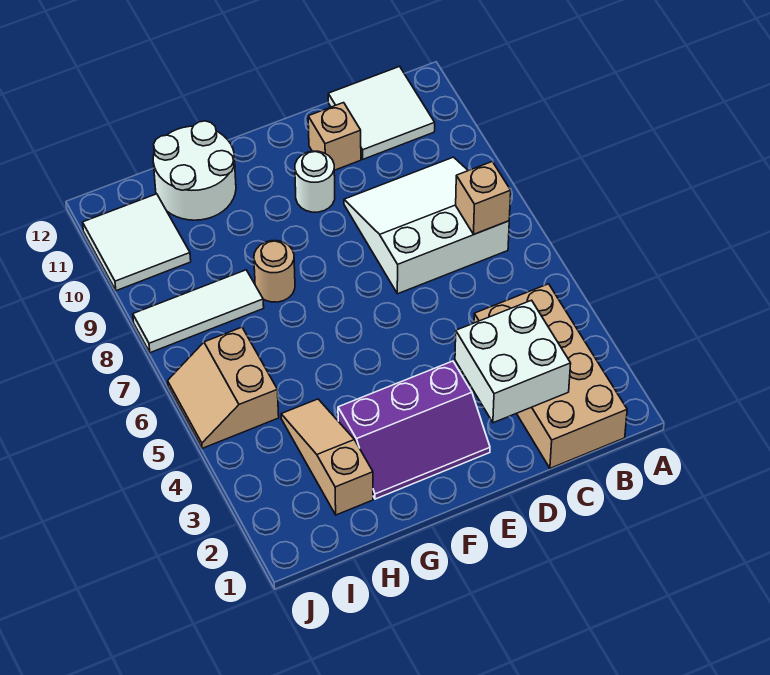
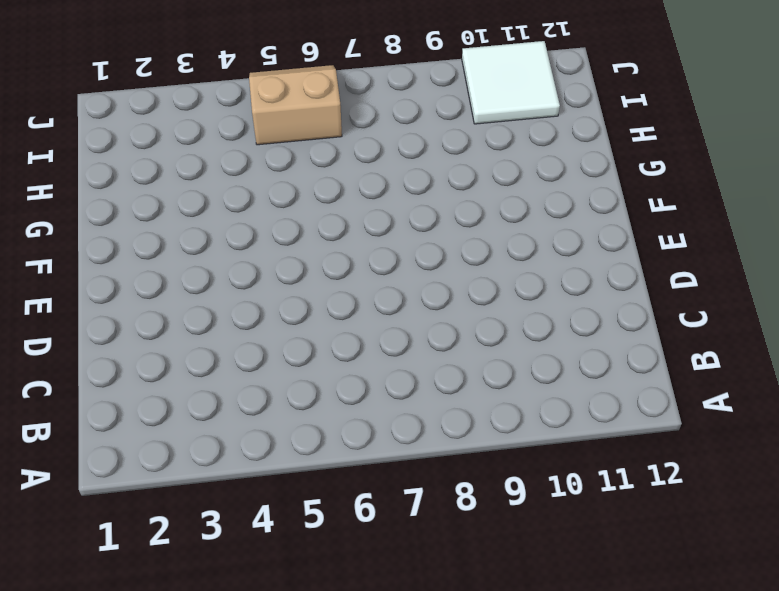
none -> tan brick B1:C4 level 1
none -> white slope B7:D9 level 1 top 7
none -> white tile B11:C12 level 1

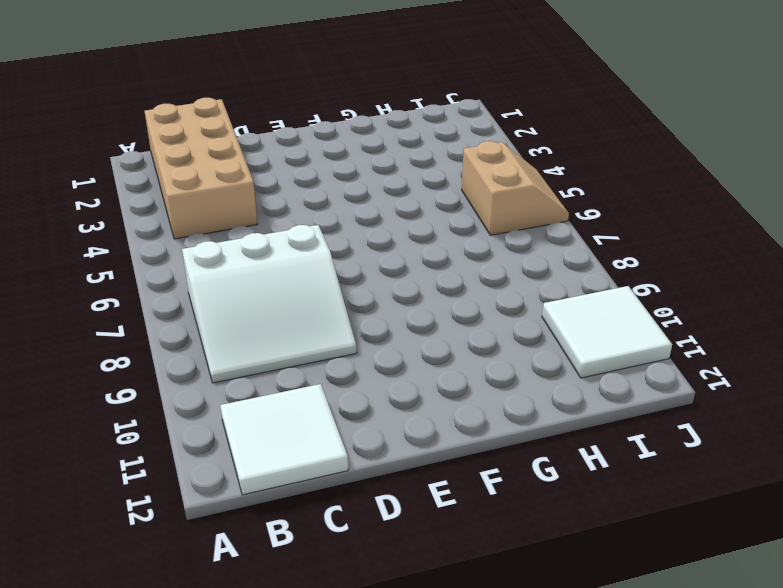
none -> tan brick D11 level 1
none -> purple slope E2:G3 level 1 top 3
none -> white round brick E10 level 1

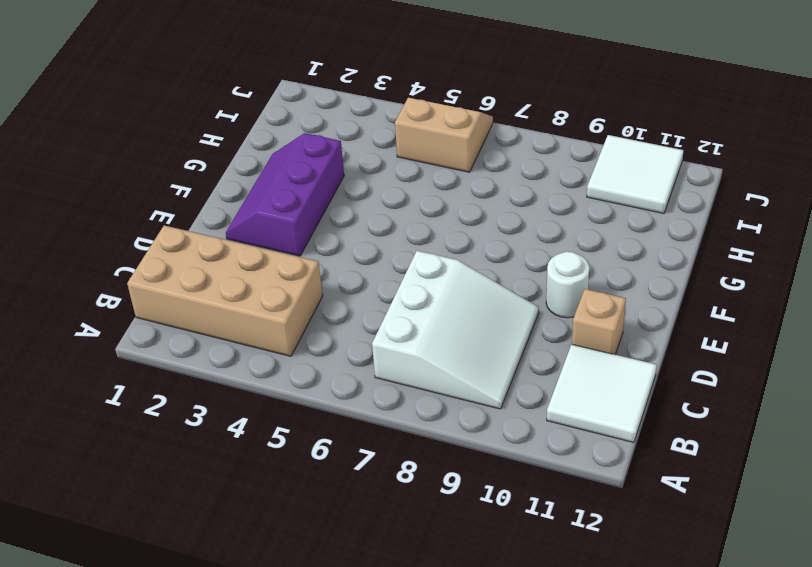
none -> tan round brick G8 level 1
none -> white round brick G11:H12 level 1
none -> tan slope H2:H4 level 1 top 2

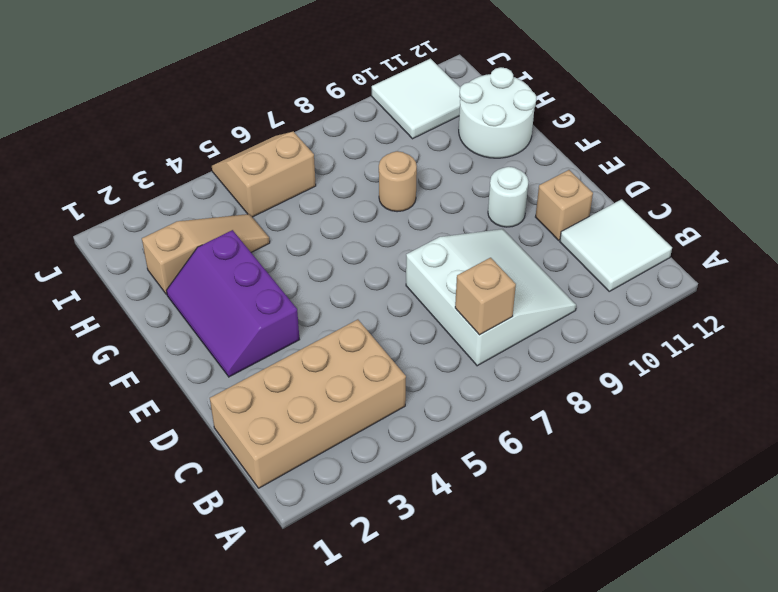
none -> white tile H8:J8 level 1
none -> white brick C2:D3 level 2

